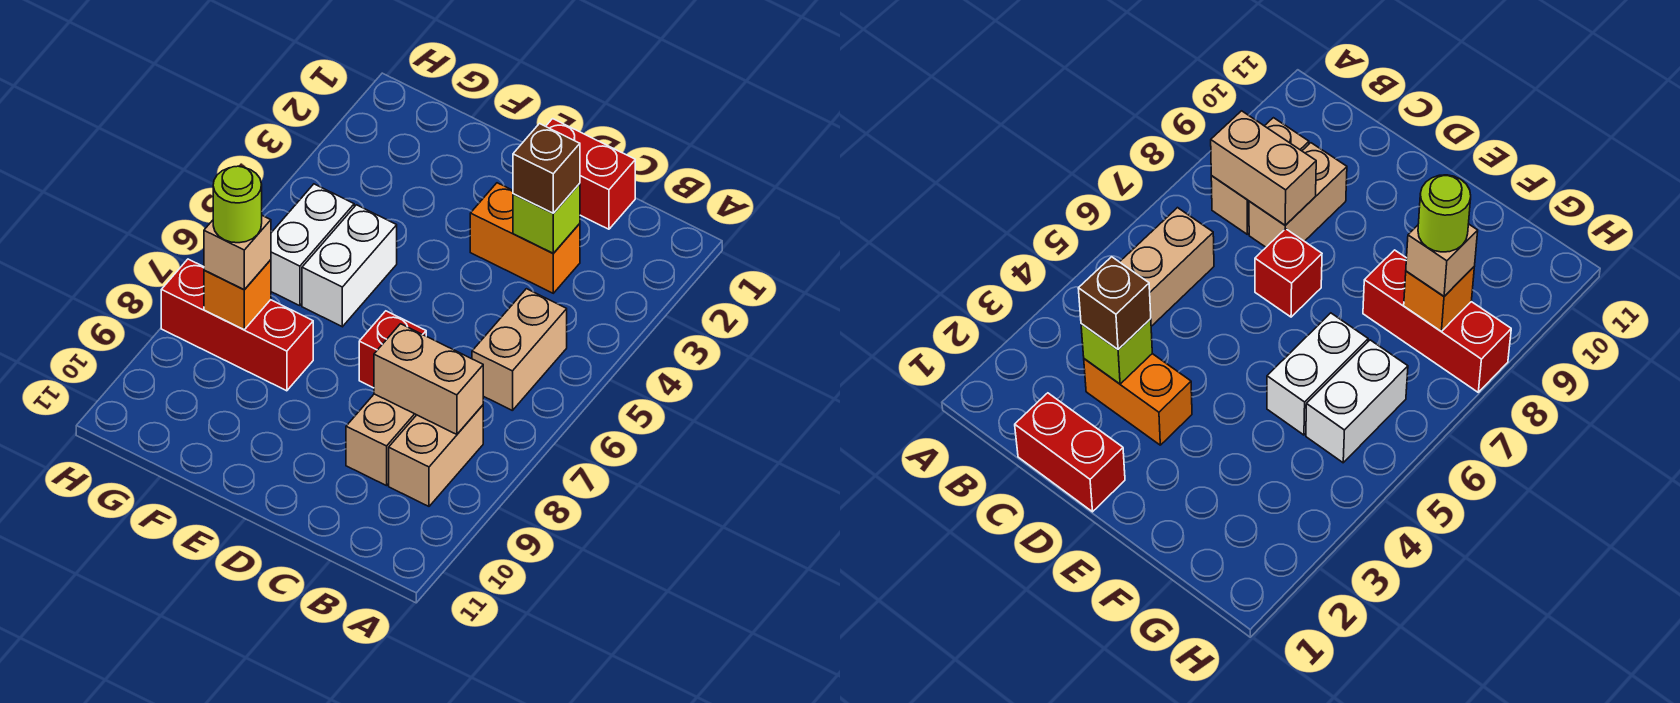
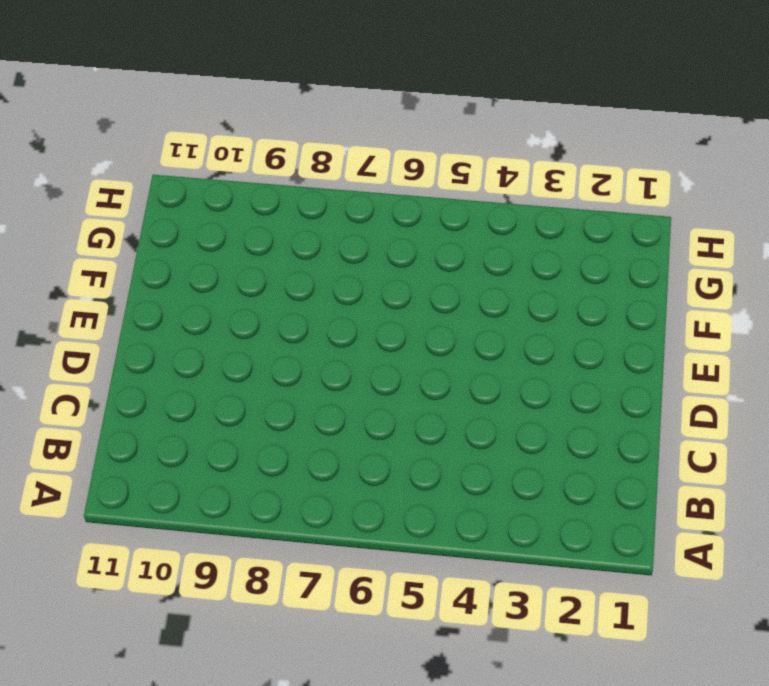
none -> tan brick B5:B6 level 1
none -> tan brick B8:B9 level 1
none -> red brick C1:D1 level 1

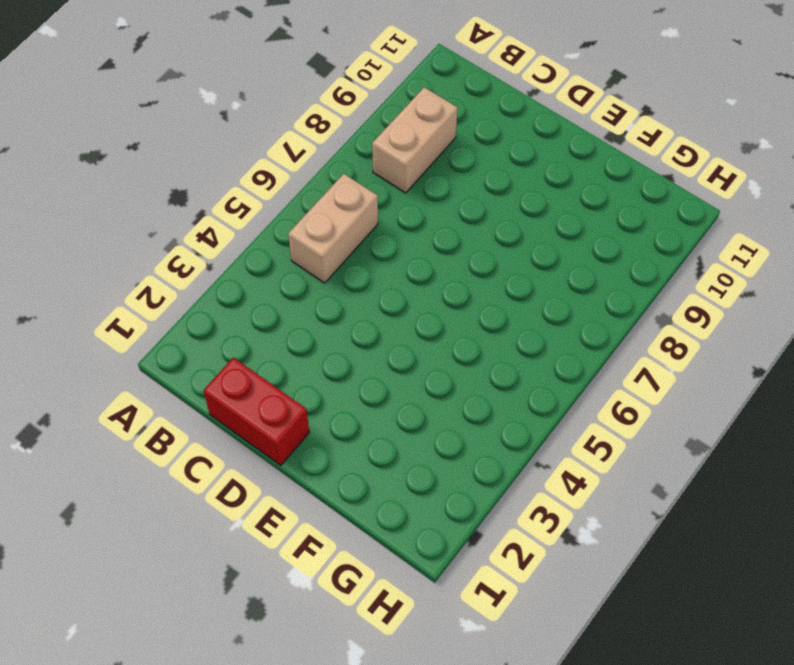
none -> orange brick C3:D3 level 1
none -> tan brick C8:C9 level 1
none -> red brick D7 level 1

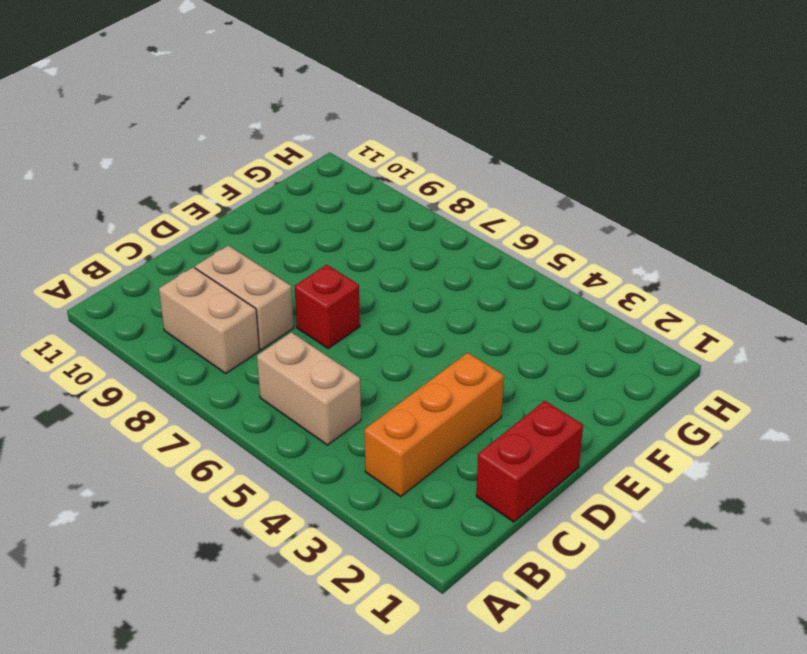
orange brick B3:D3 level 1 -> orange brick C3:D3 level 1
none -> white brick F5:F6 level 1
none -> red brick F8:H8 level 1
none -> white brick G5:G6 level 1

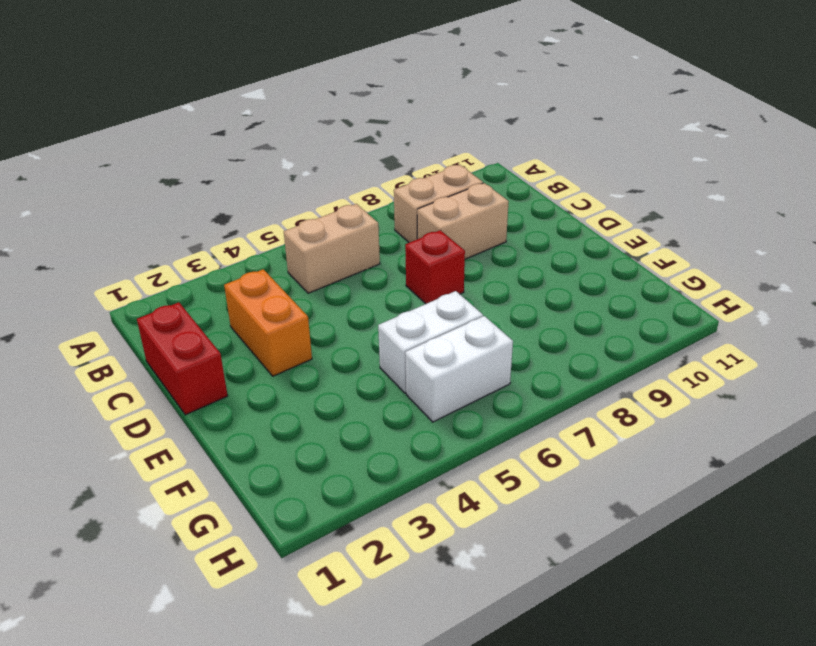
none -> red brick F8:H8 level 1
none -> tan brick B8:C8 level 2
none -> lime brick C3 level 2

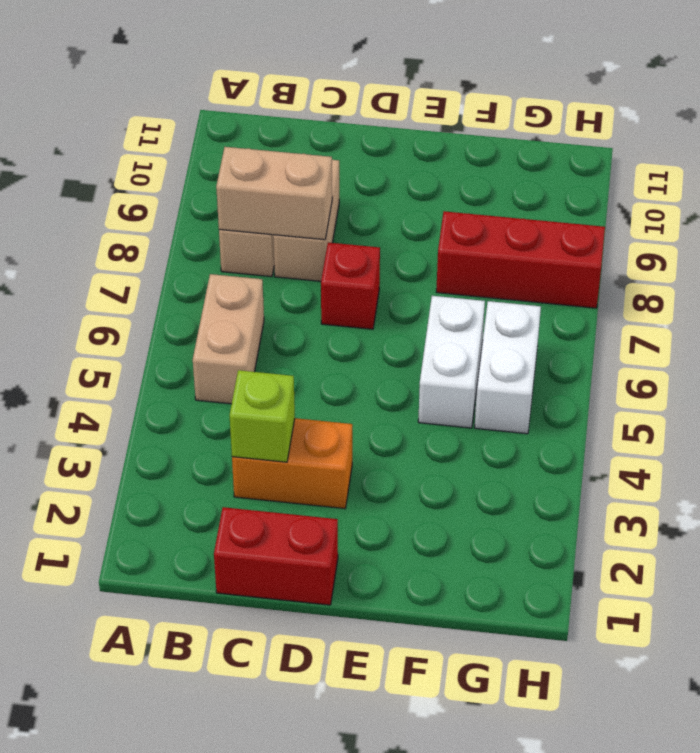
none -> orange brick G8 level 2
none -> brown brick C3 level 3
none -> tan brick G8 level 3

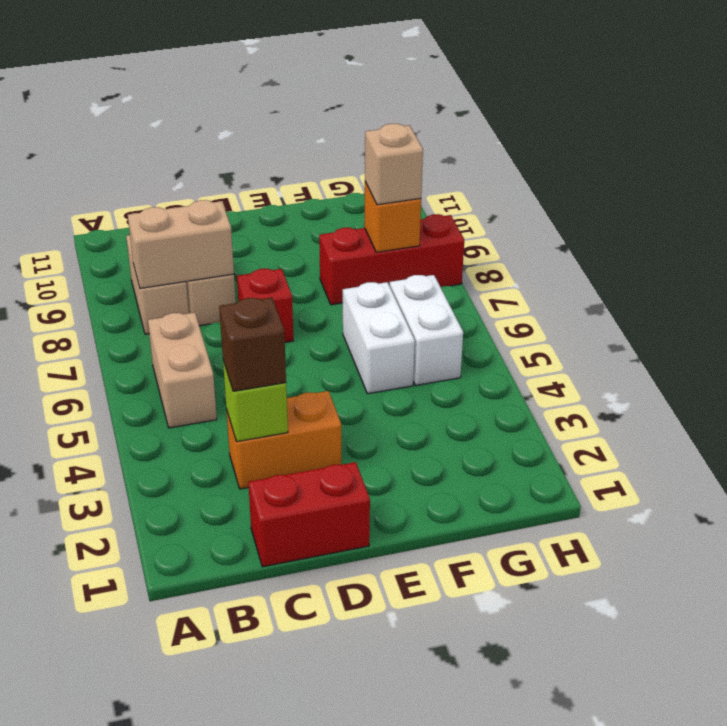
none -> lime round brick G8 level 4

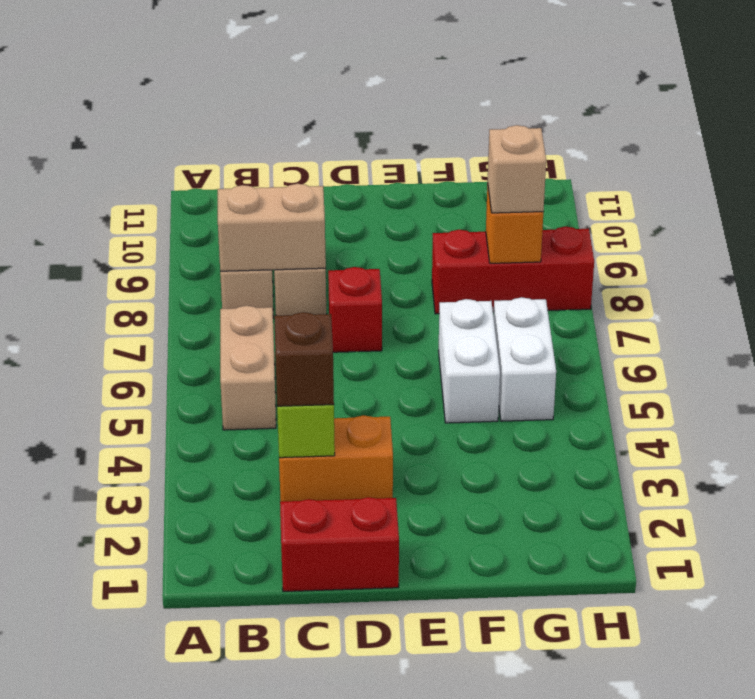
none -> lime round brick G8 level 4

